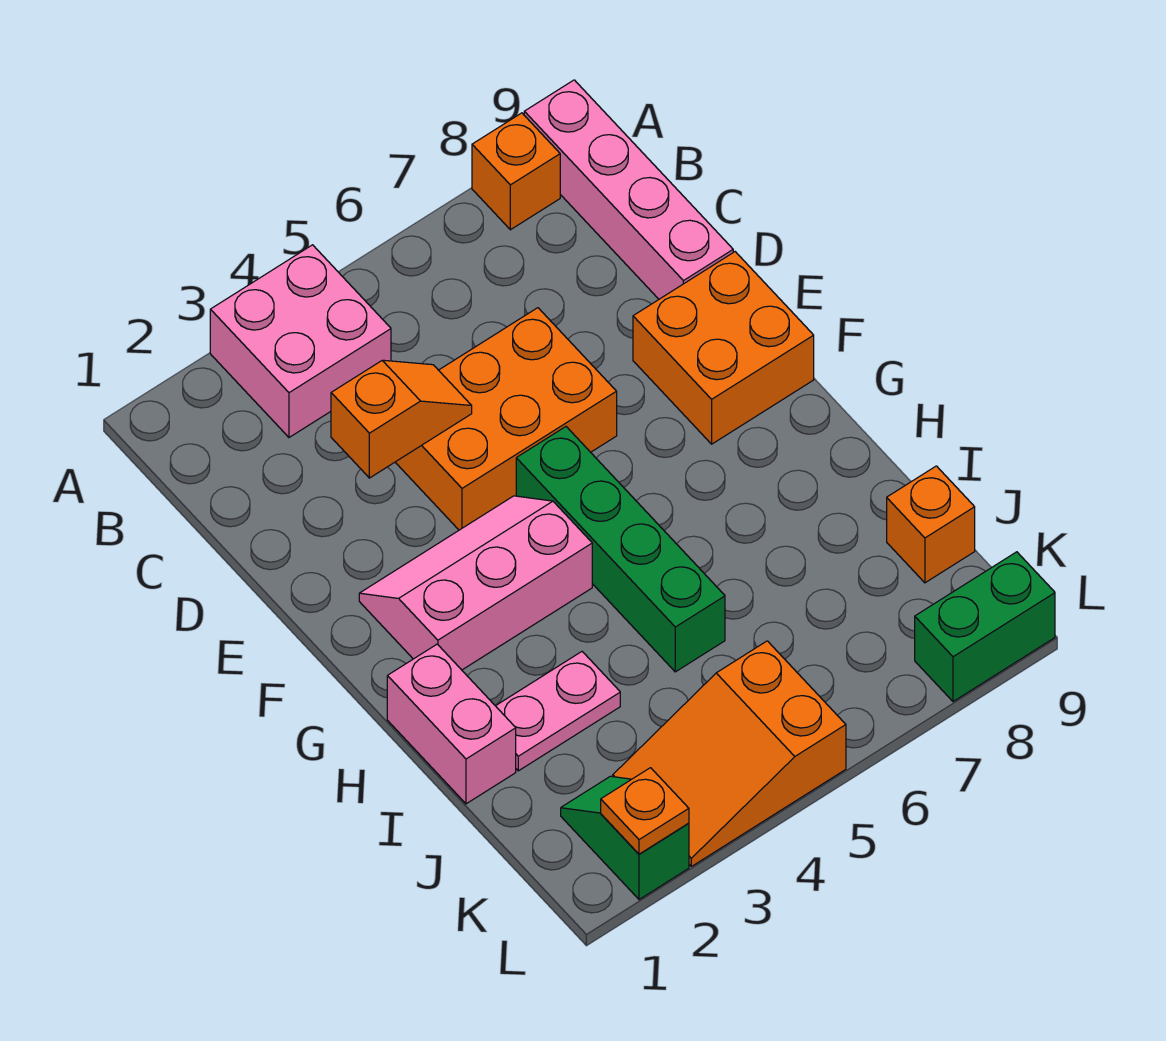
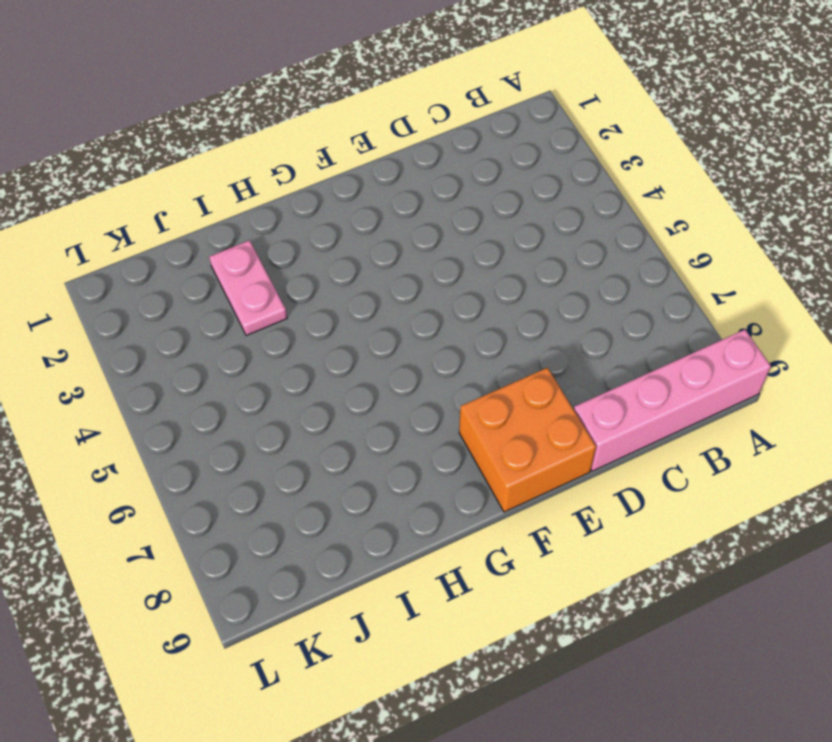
none -> pink brick A3:B4 level 1
none -> orange brick A8 level 1
none -> orange brick D4:E6 level 1

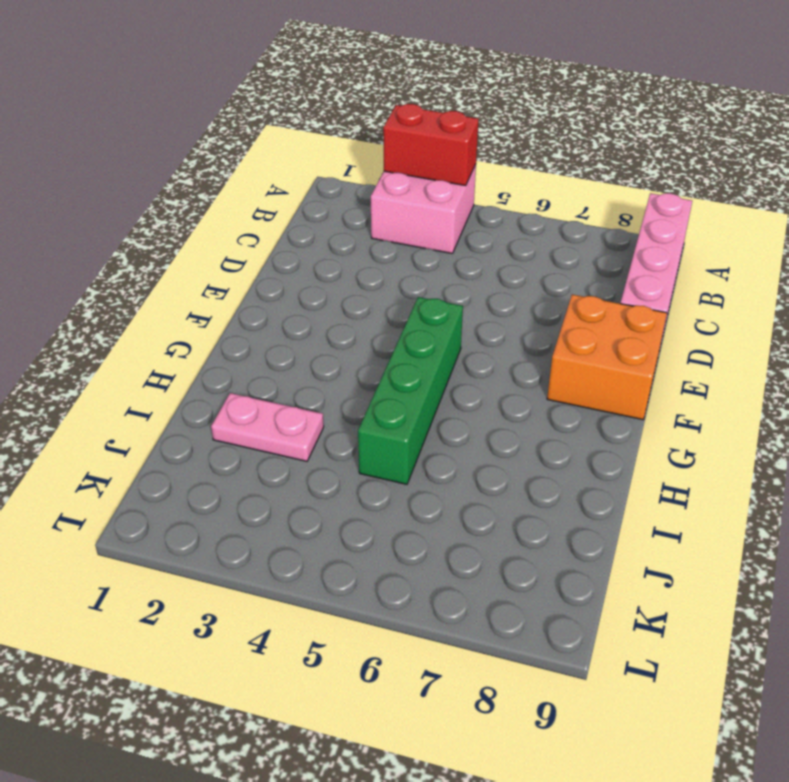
red brick A3:A4 level 2 -> none
none -> orange brick A8 level 1
none -> orange brick D4:E6 level 1
none -> pink slope F2:G4 level 1 top G

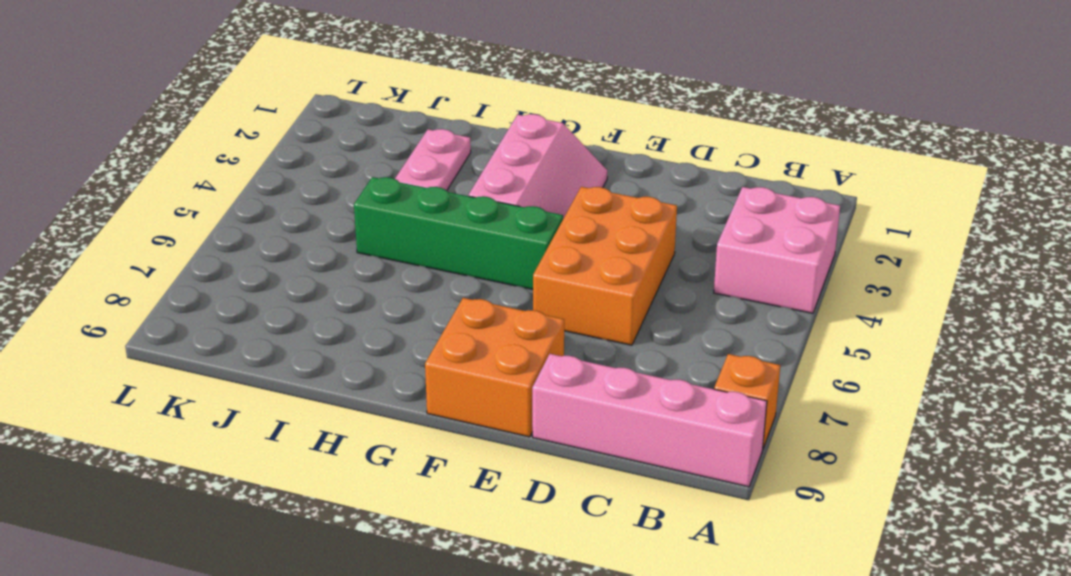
none -> pink brick H1:I1 level 1
none -> orange brick J9 level 1
none -> green slope K2:L2 level 1 top L

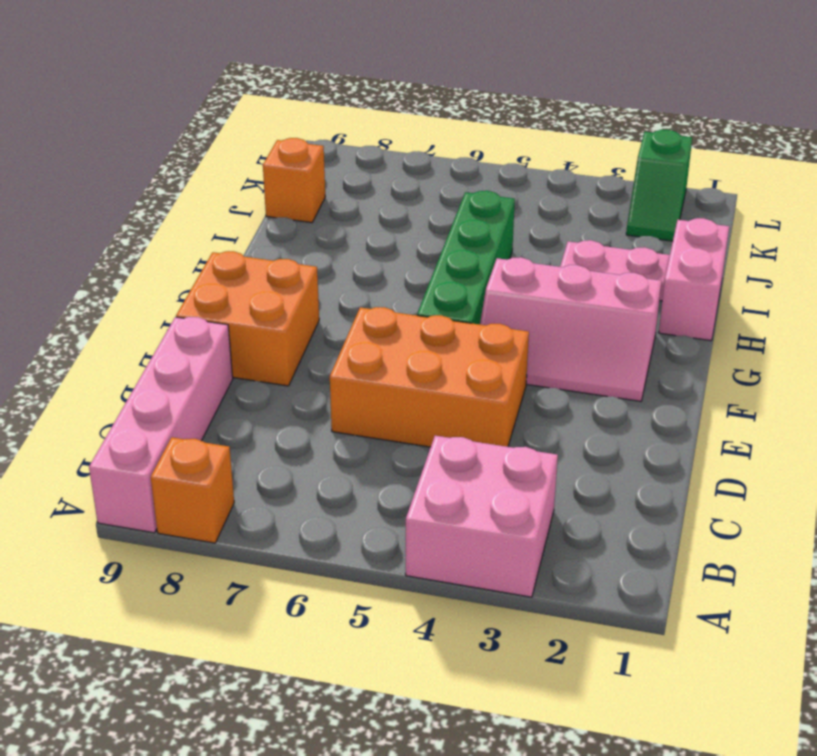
none -> orange slope K3:L5 level 1 top 5
none -> green brick L8:L9 level 1
none -> orange slope D3:D4 level 2 top 3

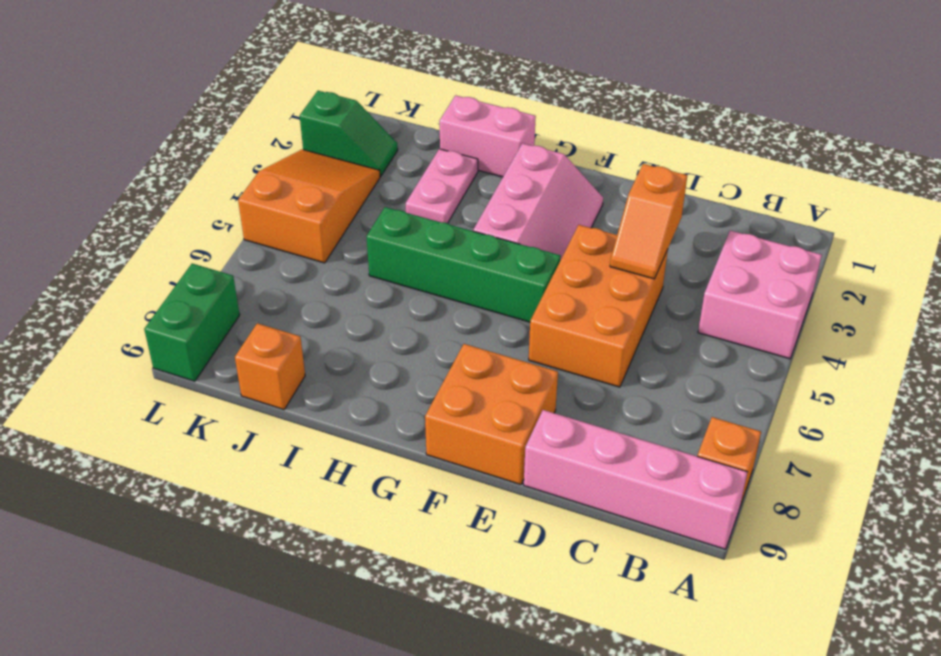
none -> orange plate L2 level 2

